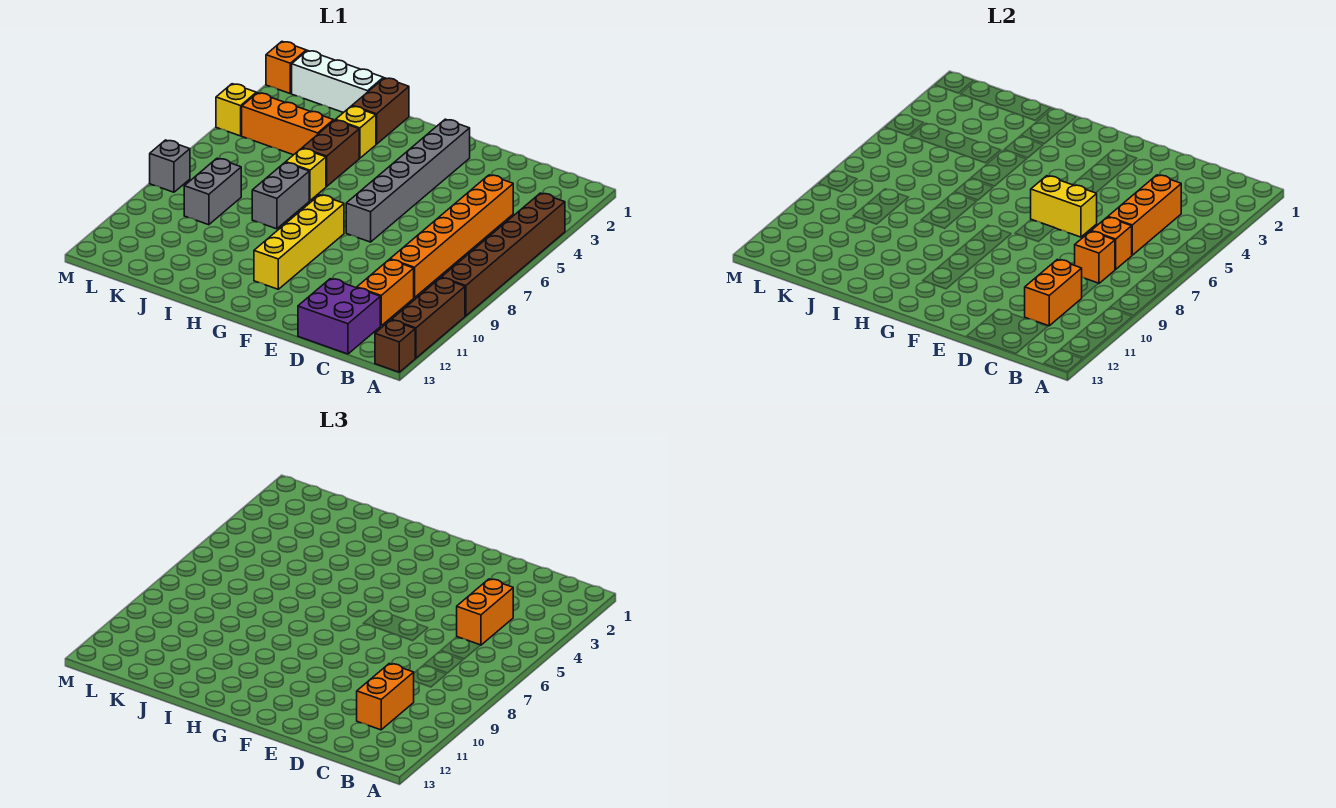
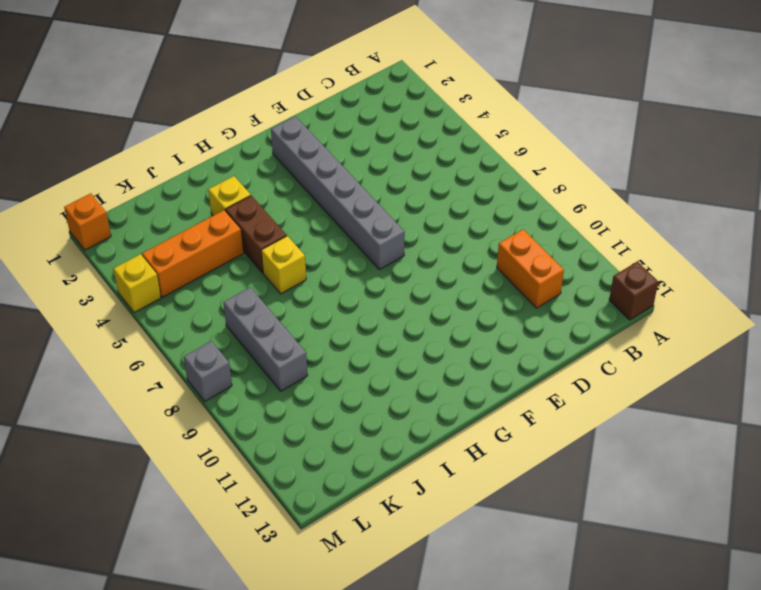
grey brick K7:K9 level 1 -> grey brick K8:K9 level 1
none -> brown brick A4:A9 level 1
none -> brown brick A10:A12 level 1
none -> orange brick C4:C9 level 1

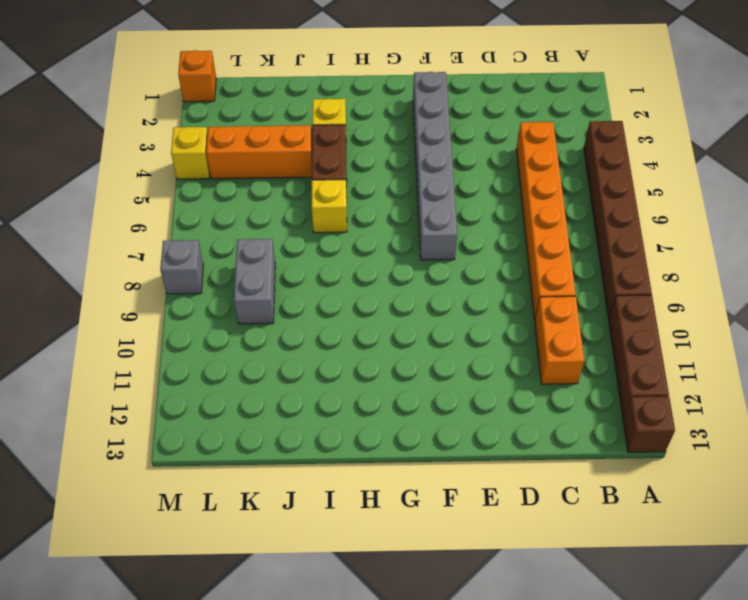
none -> purple brick C12:D13 level 1
none -> yellow brick G8:G11 level 1
none -> brown brick I1:I2 level 1

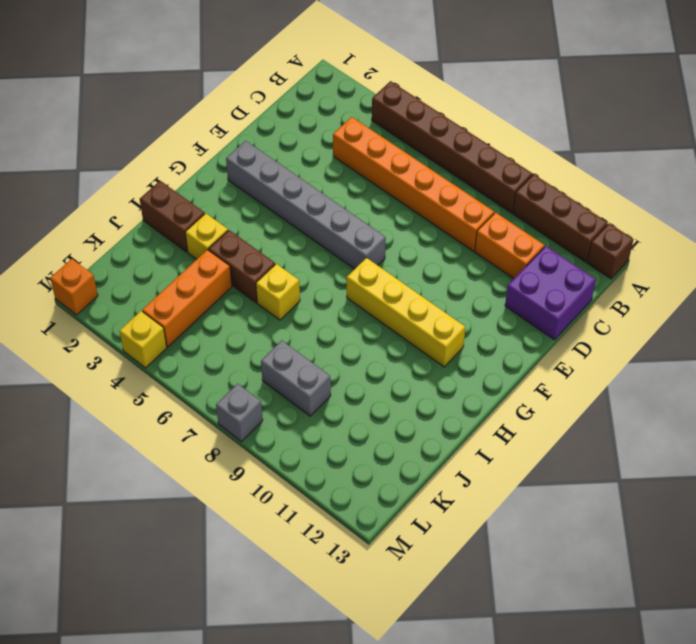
none -> grey brick I7:I8 level 1
none -> white brick J1:L1 level 1
none -> orange brick C4:C6 level 2

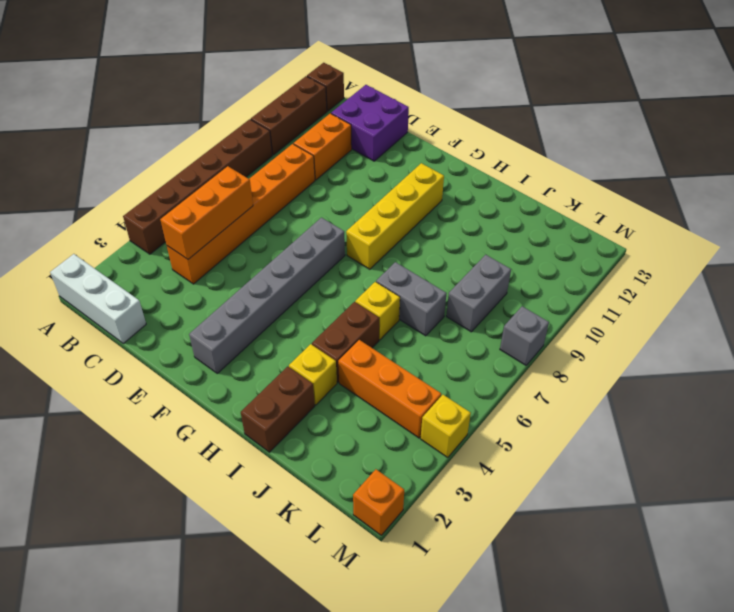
white brick A1:C1 level 1 -> white brick J1:L1 level 1
grey brick I7:J7 level 1 -> grey brick I7:I8 level 1
none -> orange brick C7 level 2
none -> orange brick C8 level 2
none -> orange brick C10:C11 level 2

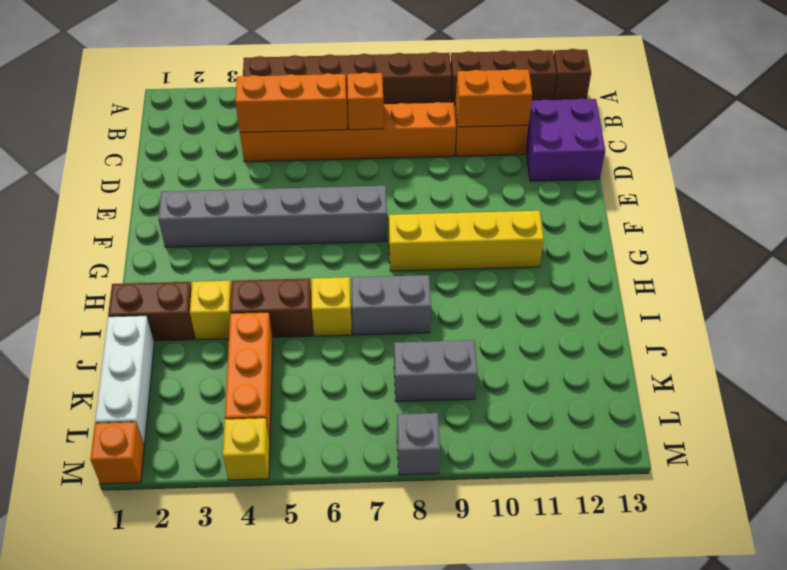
none -> orange brick C8 level 2
none -> yellow brick E6:F6 level 2
none -> orange brick C4:C5 level 3

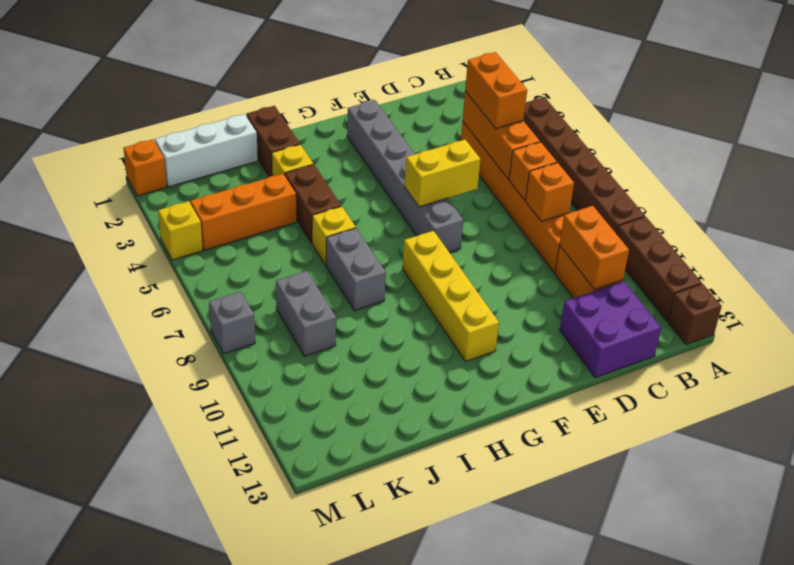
none -> orange brick C10:C11 level 3

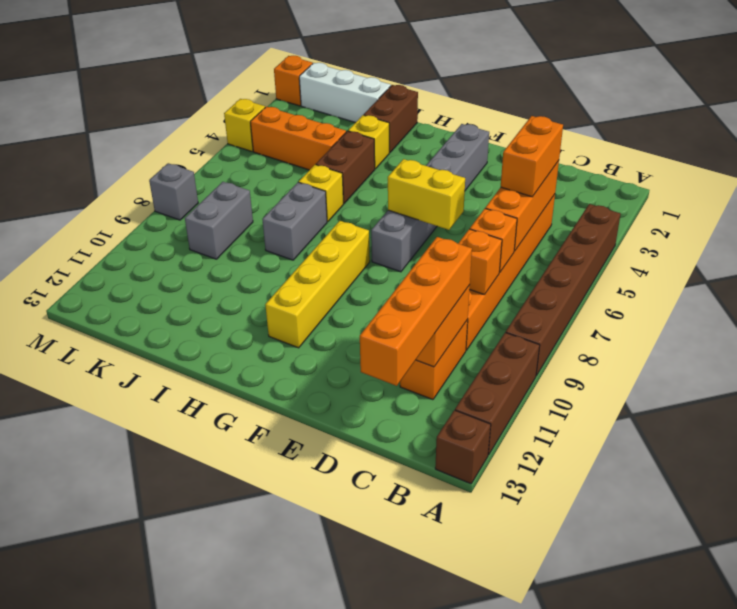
orange brick C10:C13 level 3 -> orange brick C10:C11 level 3
none -> purple brick C12:D13 level 1

